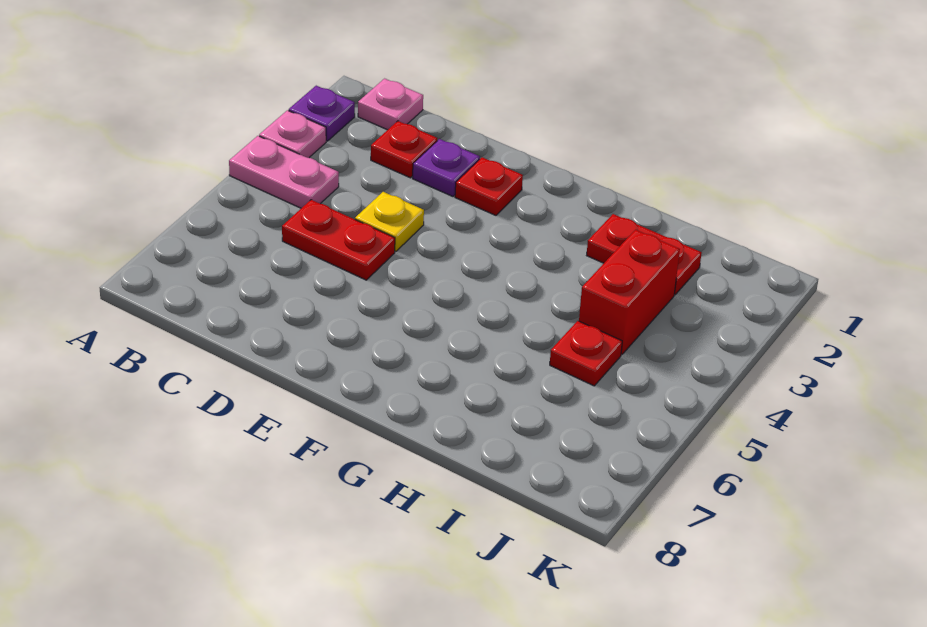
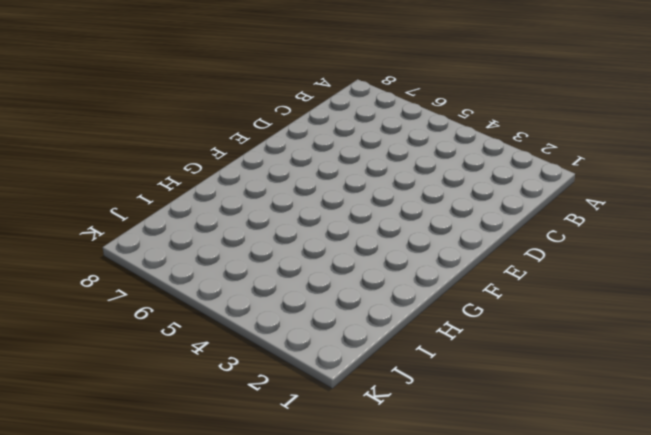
none -> purple plate A2 level 1
none -> pink plate A3 level 1
none -> pink plate A4:B4 level 1

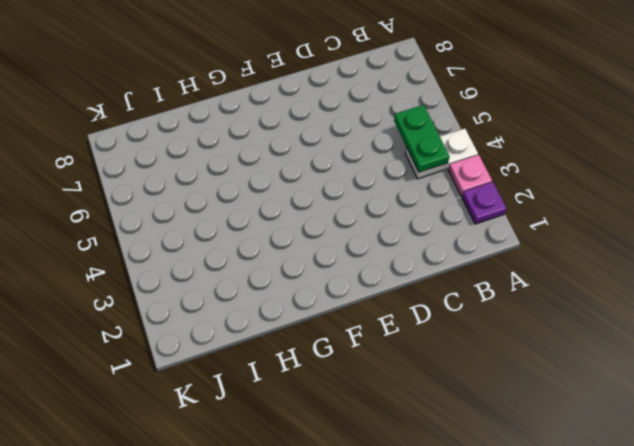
white plate A4:B4 level 1 -> pink plate A4:B4 level 1
green plate B4:B5 level 2 -> none
none -> pink plate B1 level 1
none -> red plate C2 level 1
none -> red plate C5:D5 level 1

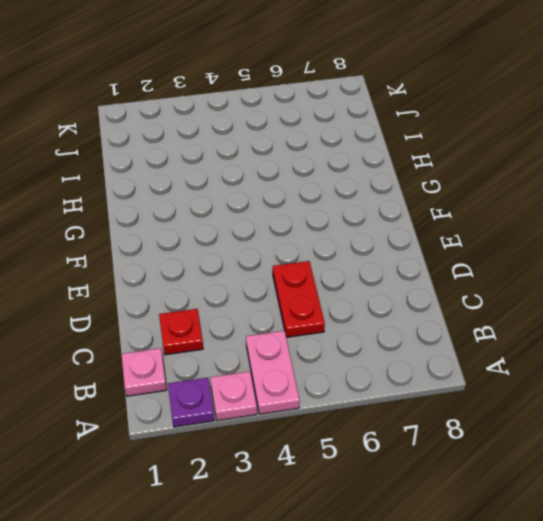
none -> purple plate D2 level 1
none -> yellow plate D4 level 1
none -> red plate E2 level 1

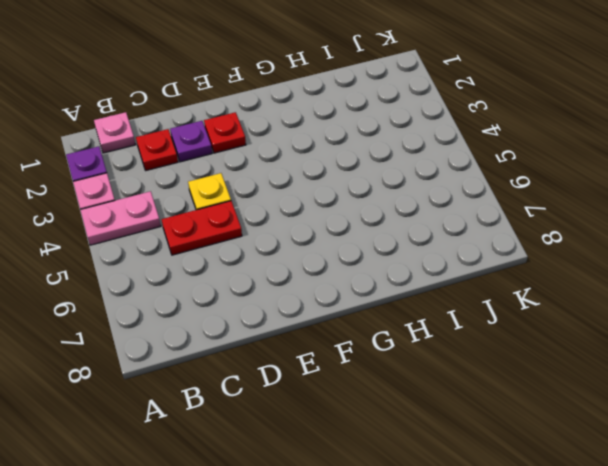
none -> red plate H2:I2 level 1
none -> red brick I3:I4 level 1
none -> red plate I5 level 1

